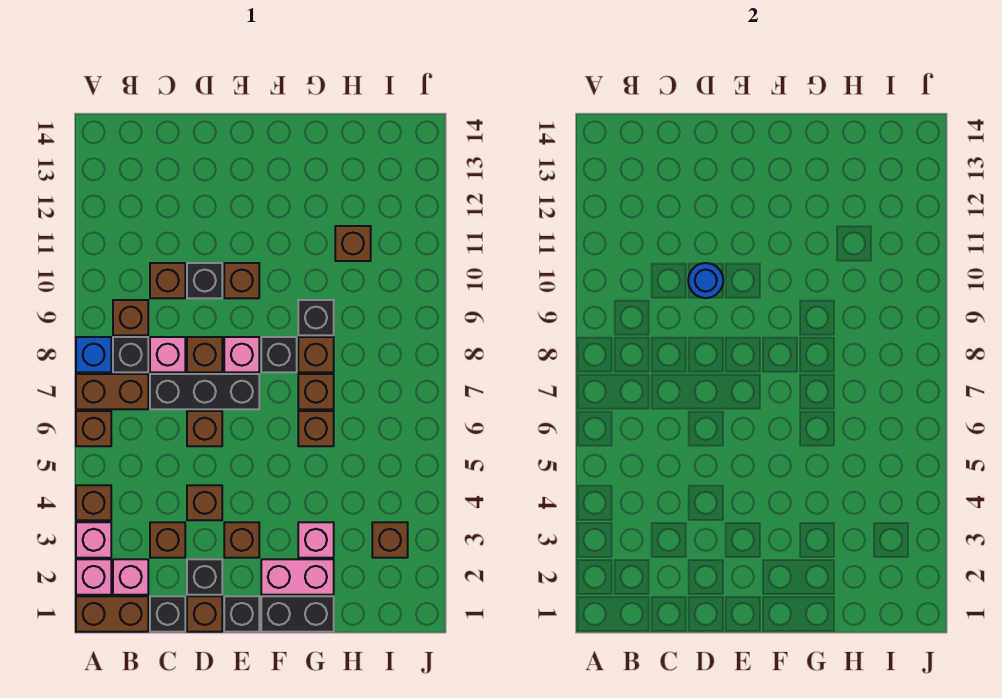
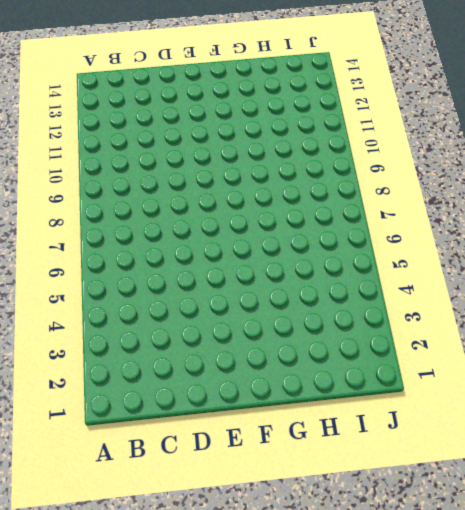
none -> brown brick A1:B1 level 1
none -> pink brick A2 level 1
none -> pink brick A3 level 1
none -> brown brick A4 level 1

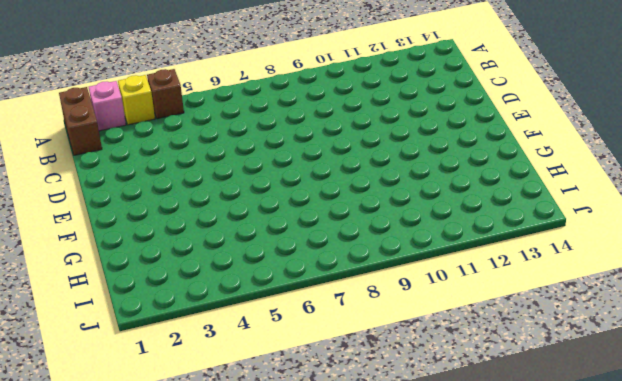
yellow brick A3 level 1 -> pink brick A3 level 1
none -> brown brick A6 level 1
none -> brown brick A7:B7 level 1
none -> blue brick A8 level 1
none -> pink brick B2 level 1

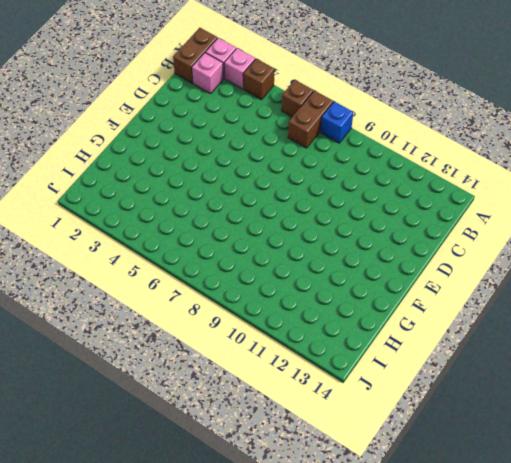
none -> black brick B8 level 1
none -> brown brick B9 level 1
none -> black brick C1 level 1
none -> brown brick C3 level 1

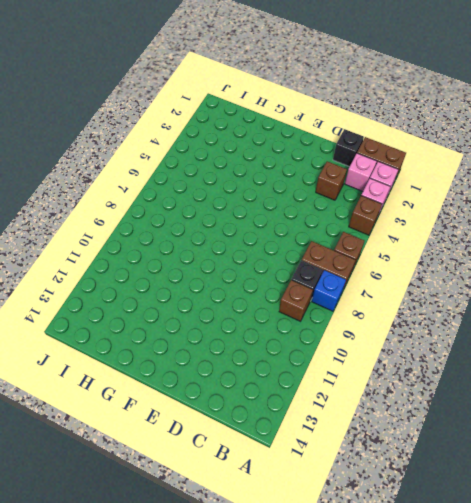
none -> black brick C7:E7 level 1
none -> pink brick C8 level 1
none -> brown brick C10 level 1
none -> brown brick D1 level 1

